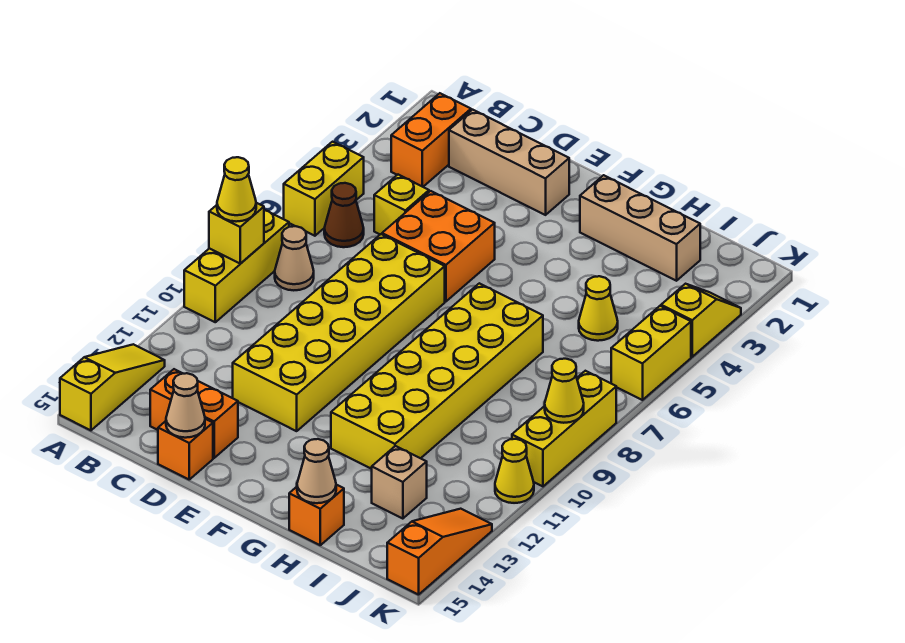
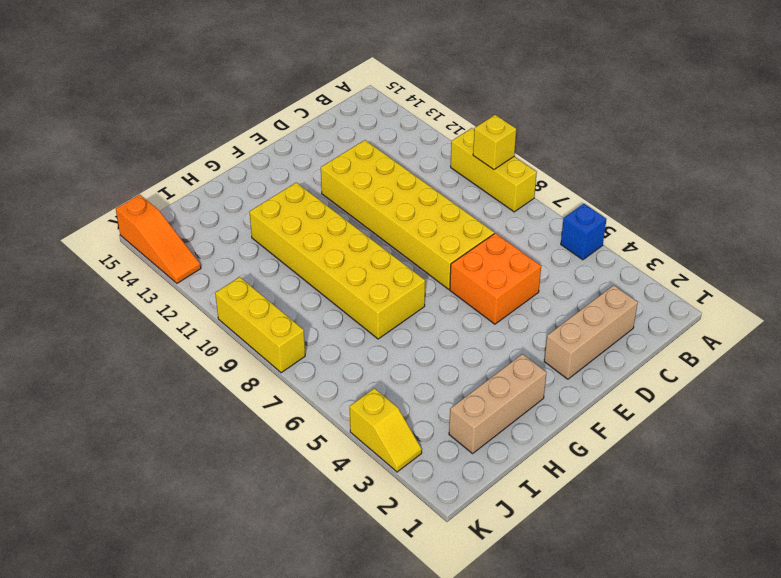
blue brick A5 level 1 -> yellow brick A5:A6 level 1
none -> yellow slope A13:A15 level 1 top 15
none -> orange brick B2:B3 level 1
none -> brown cone B6 level 1

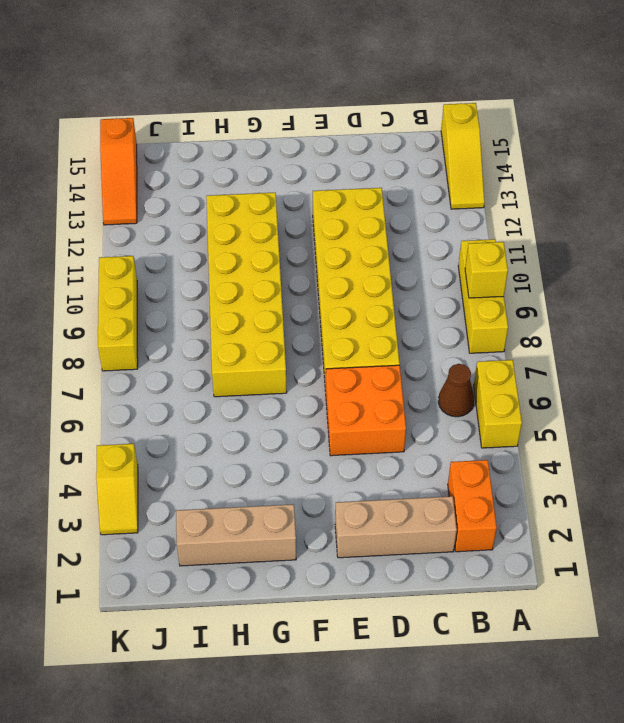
none -> tan cone B8 level 1
none -> yellow brick C5 level 1
none -> orange brick C14:D14 level 1

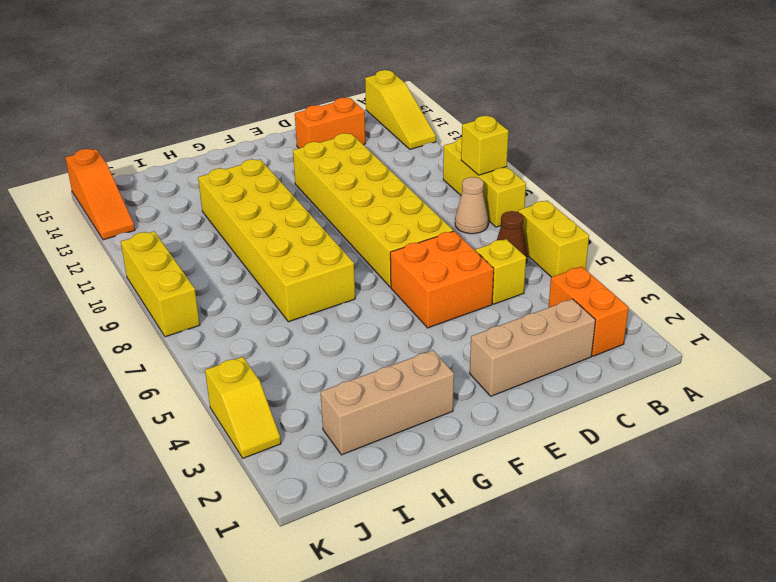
none -> orange brick D15 level 1
none -> orange brick H15 level 1
none -> yellow cone I5 level 1

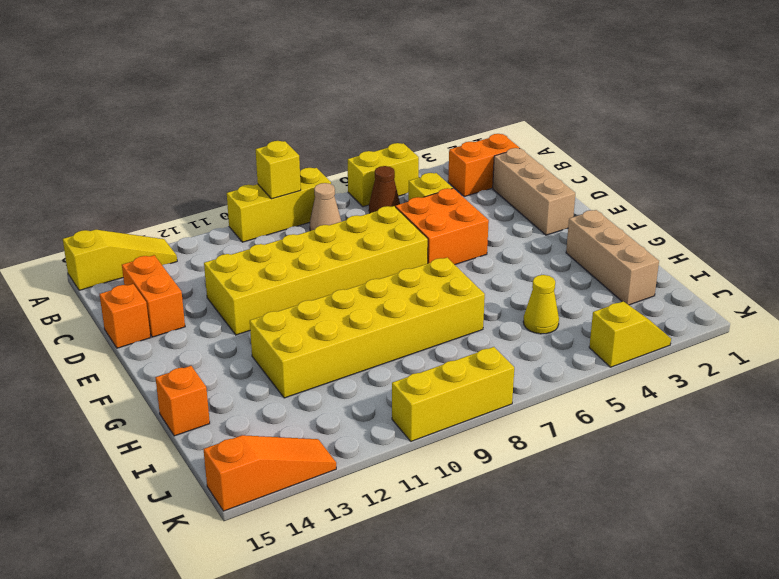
none -> tan brick I13 level 1
none -> yellow brick K5:K6 level 1
none -> yellow cone K11 level 1

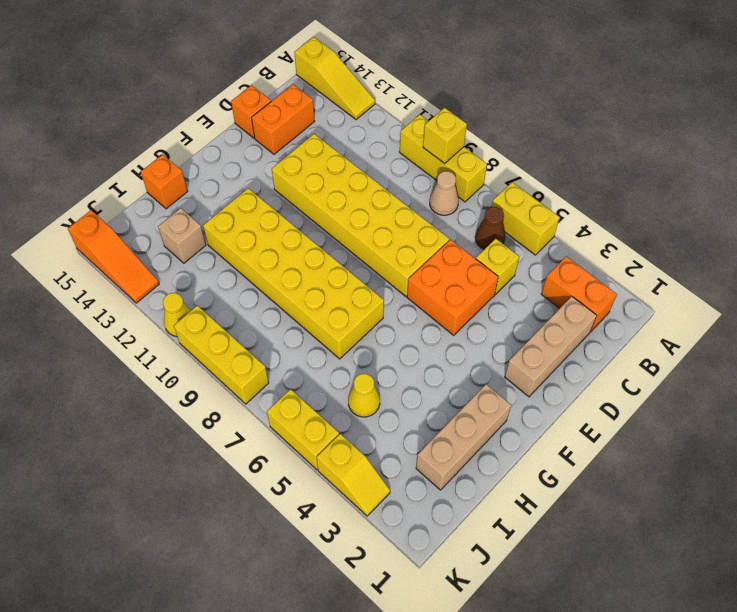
none -> tan cone D15 level 2
none -> tan cone H15 level 2
none -> yellow cone K9 level 2

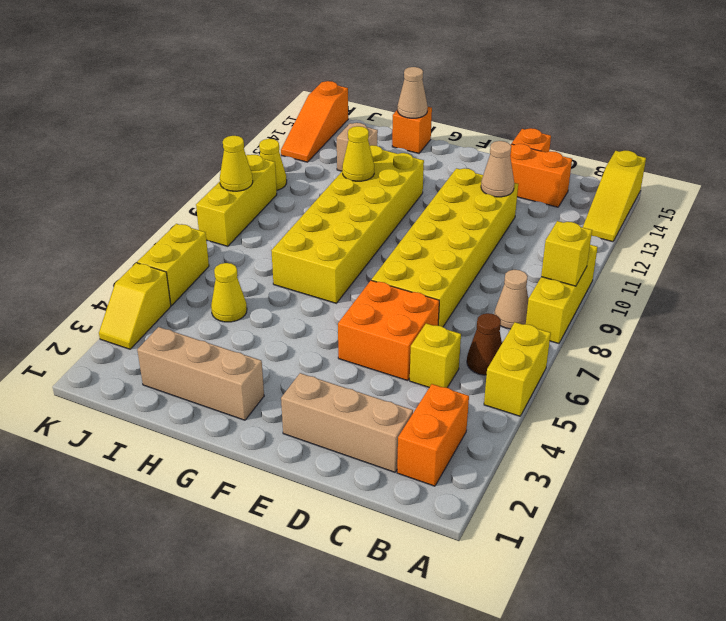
tan cone D12 level 2 -> tan cone D15 level 2
yellow cone H11 level 2 -> yellow cone A9 level 3

